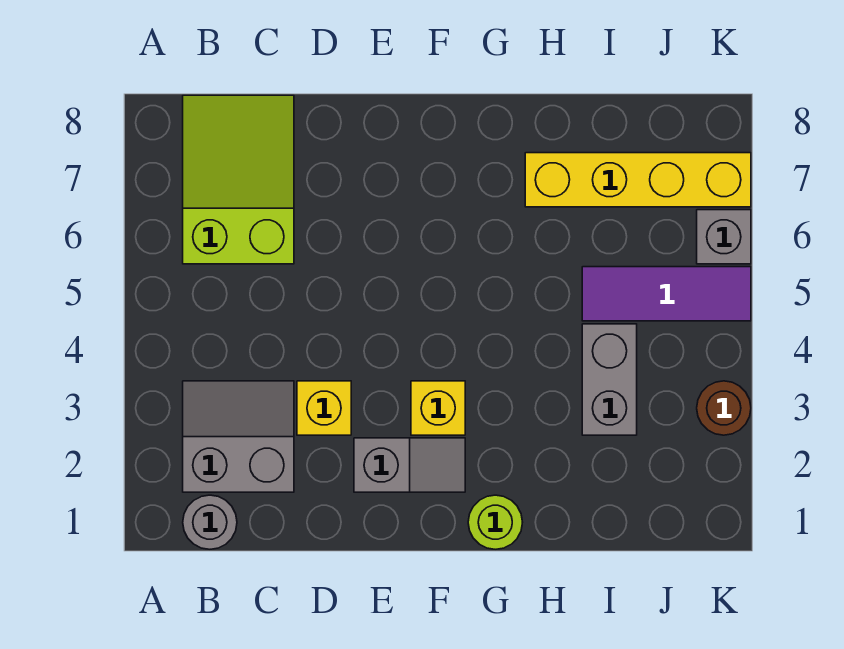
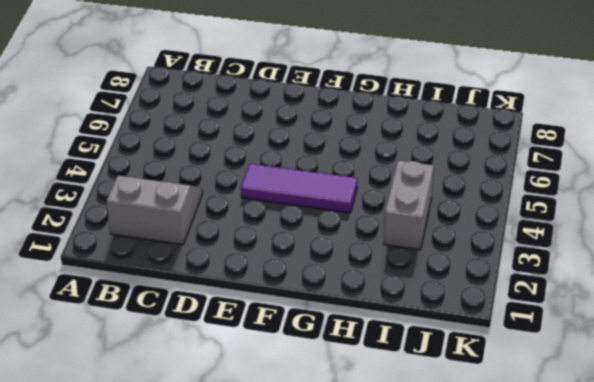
purple tile E4:G4 level 1 -> purple tile I5:K5 level 1
none -> grey round brick B1 level 1
none -> lime slope B6:C8 level 1 top 6
none -> yellow brick D3 level 1

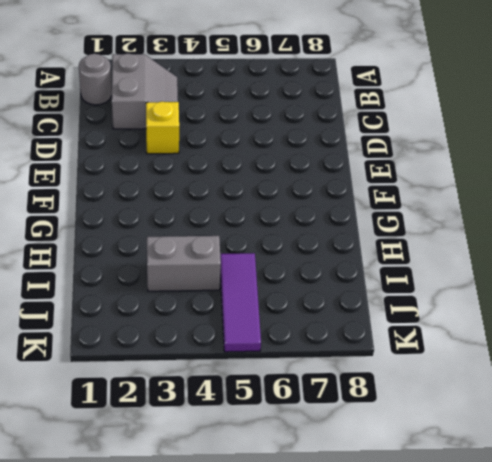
none -> lime slope B6:C8 level 1 top 6
none -> grey slope E2:F2 level 1 top E
none -> yellow brick F3 level 1

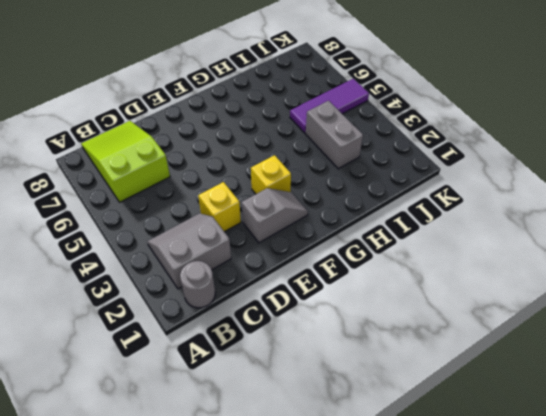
none -> lime round brick G1 level 1
none -> yellow brick H7:K7 level 1
none -> brown round brick K3 level 1

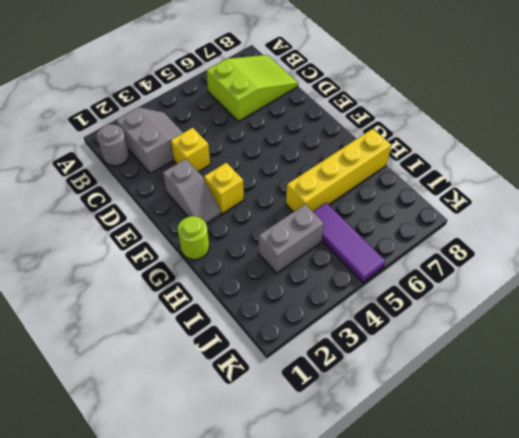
yellow brick H5:H8 level 1 -> yellow brick H7:K7 level 1
none -> brown round brick K3 level 1
none -> grey brick K6 level 1

